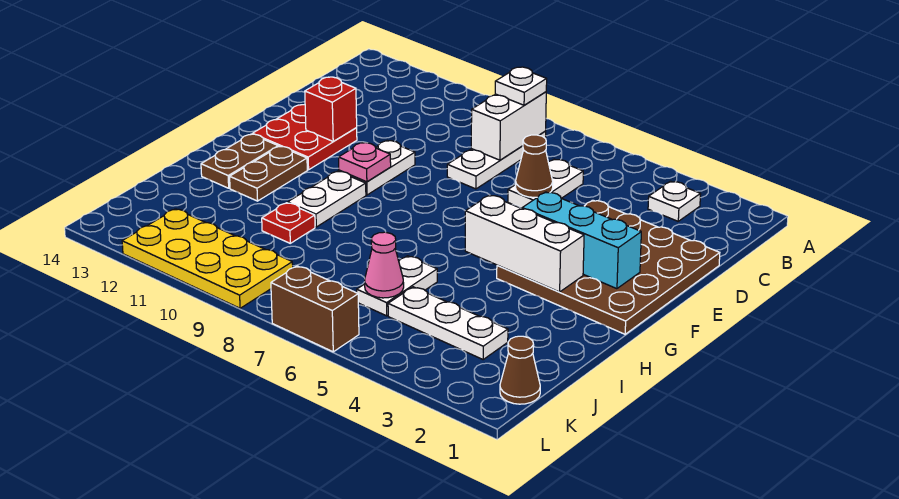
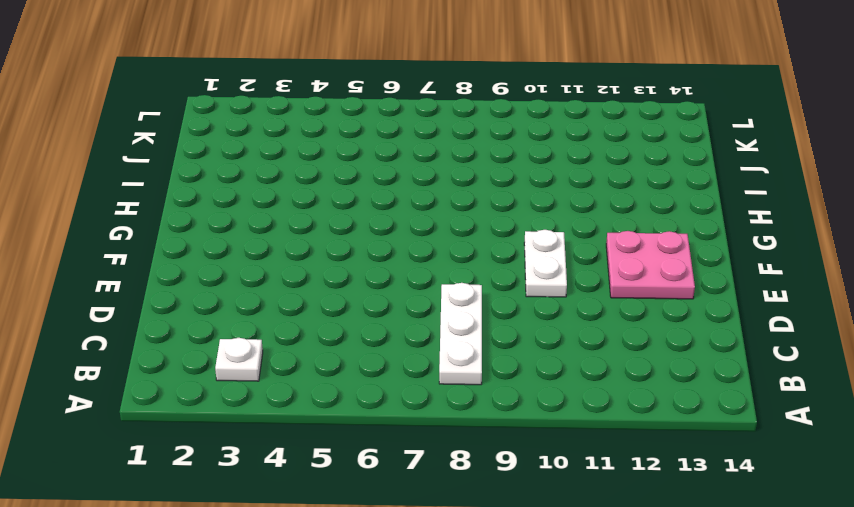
pink plate E12:F13 level 1 -> red plate E12:F13 level 1
none -> white plate C6:D6 level 1
none -> brown plate D1:G4 level 1
none -> white plate G10:H10 level 1

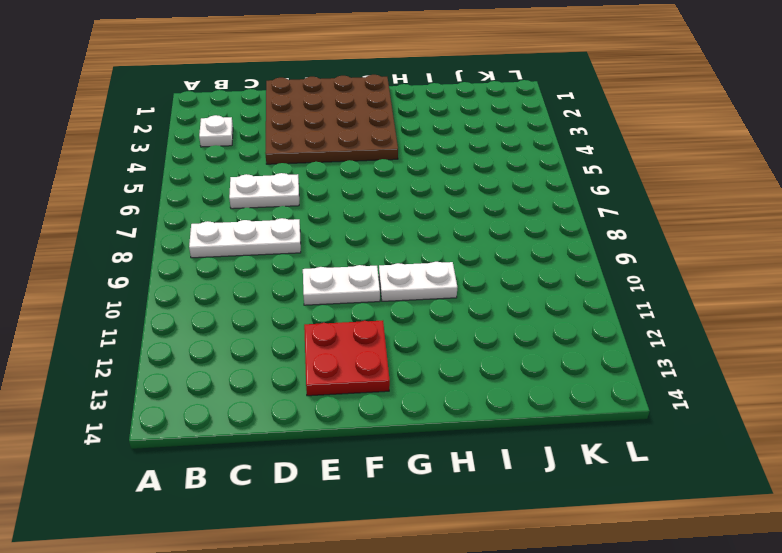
none -> brown plate G12:H12 level 1
none -> brown plate G13:H13 level 1
none -> white plate I6:J6 level 1

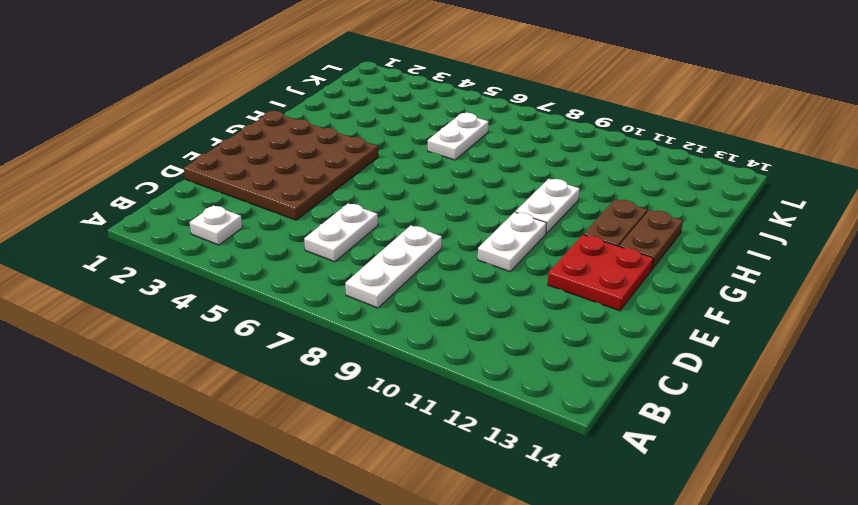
none -> red plate I10 level 1
none -> white plate J3:J5 level 1
none -> brown cone K1 level 1

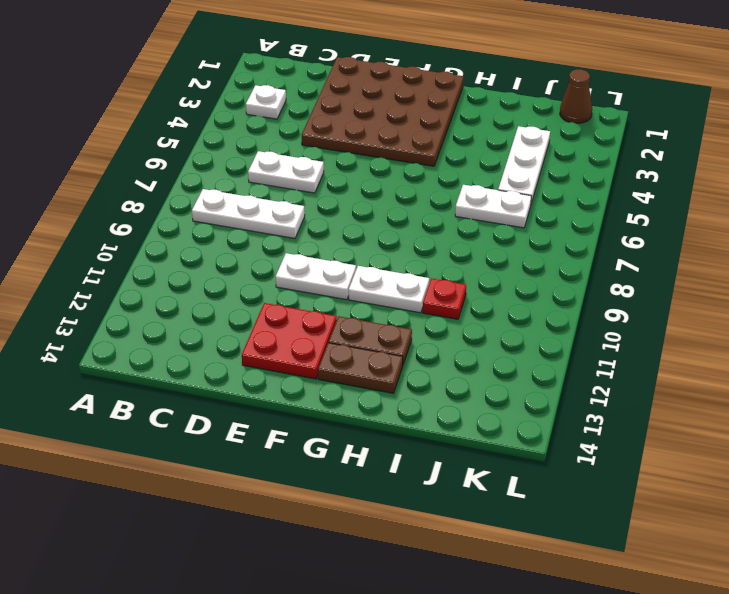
none -> yellow plate K9:L12 level 1
none -> brown brick L6:L7 level 1
none -> white brick B8:C8 level 2

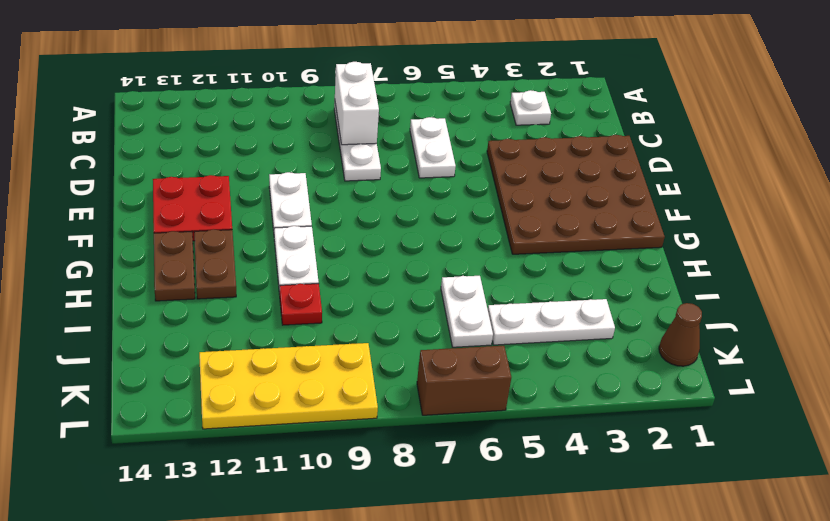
none -> brown cone D6 level 2
none -> red brick E12 level 2
none -> cyan brick F2:F4 level 2

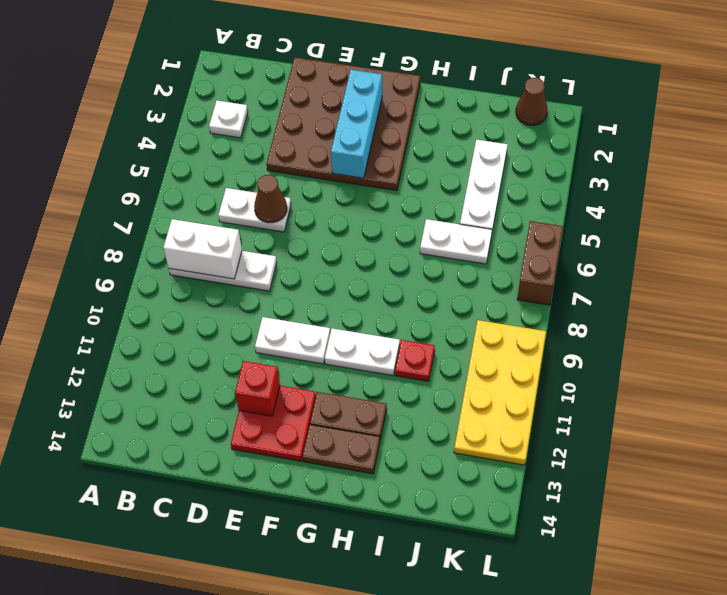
none -> pink plate F10 level 2
none -> white brick G3:G5 level 2
none -> pink cone J6 level 2

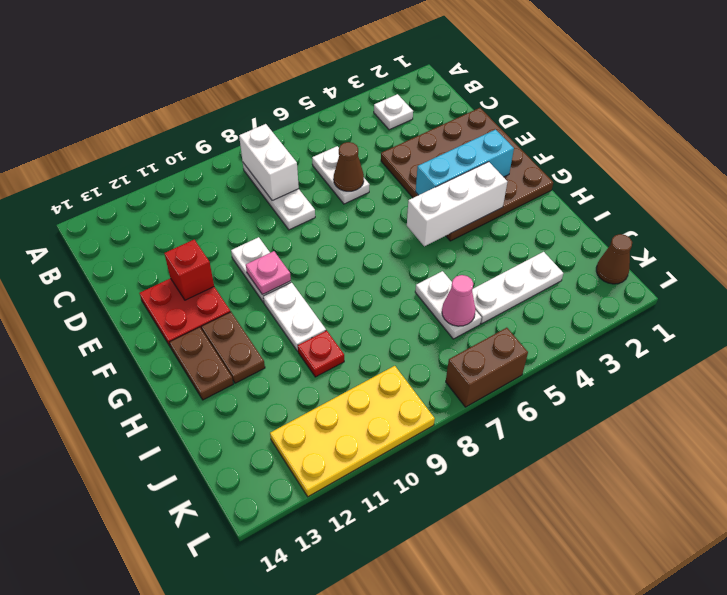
none -> white plate B8 level 3

